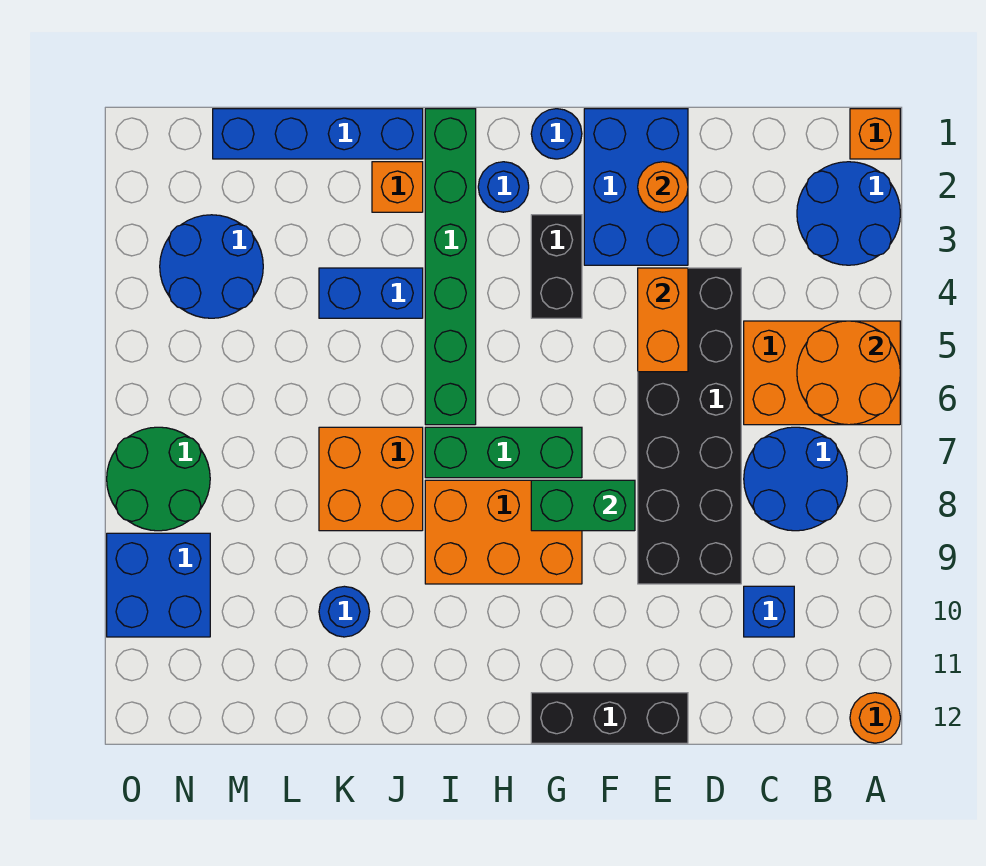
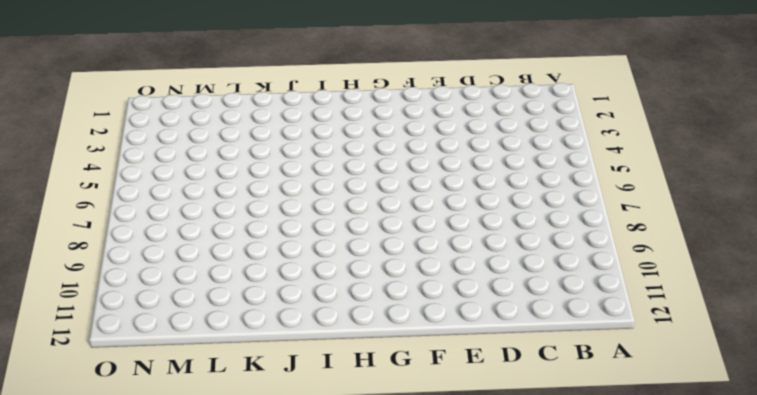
none -> orange brick A1 level 1
none -> blue round brick A2:B3 level 1
none -> orange brick A5:C6 level 1

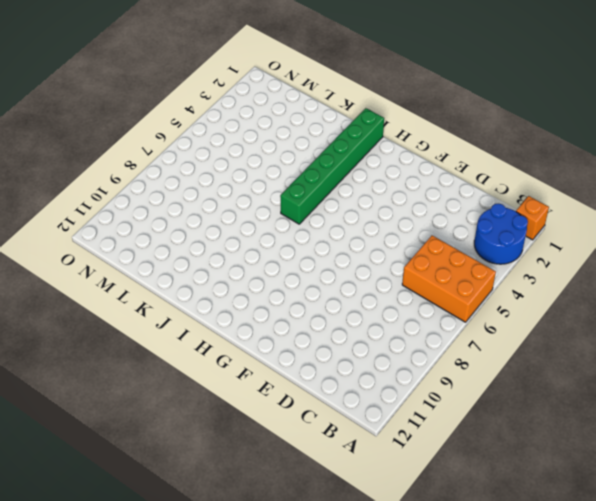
none -> orange round brick A12 level 1
none -> blue round brick B7:C8 level 1
none -> blue brick C10 level 1

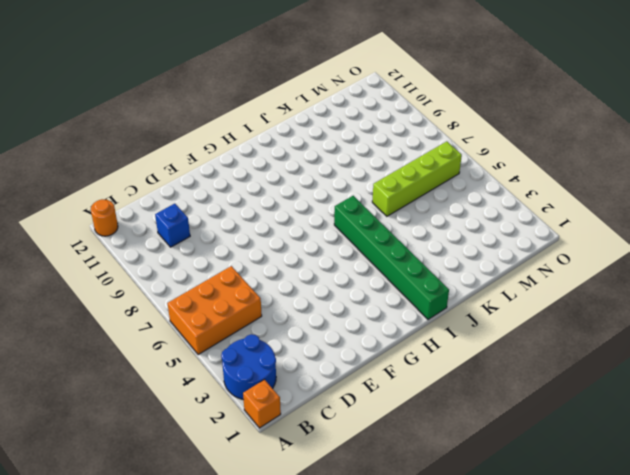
lime brick K6:N6 level 1 -> none
none -> blue round brick B7:C8 level 1
none -> black brick D4:E9 level 1
none -> blue brick E1:F3 level 1

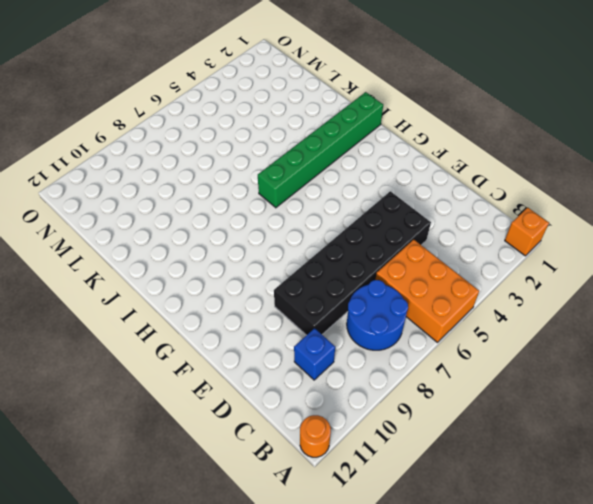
none -> blue round brick A2:B3 level 1
none -> blue brick E1:F3 level 1
none -> black brick E12:G12 level 1

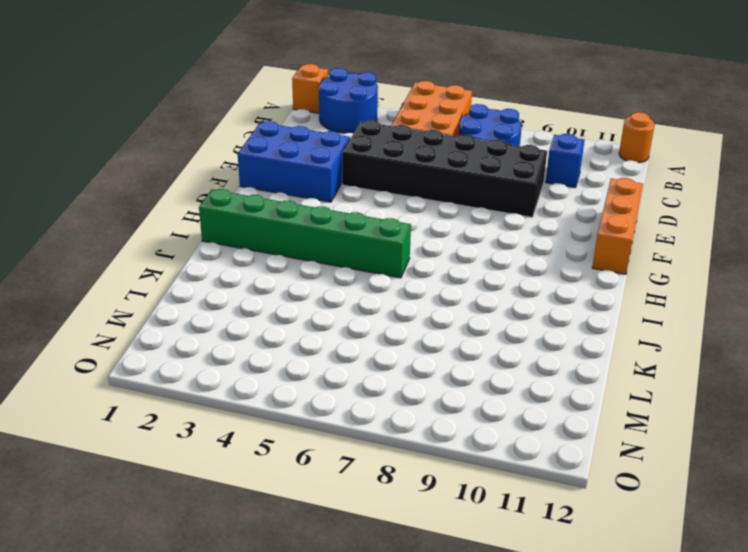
orange brick E12:G12 level 1 -> black brick E12:G12 level 1
none -> blue round brick G1 level 1
none -> black brick G3:G4 level 1
none -> green brick G7:I7 level 1

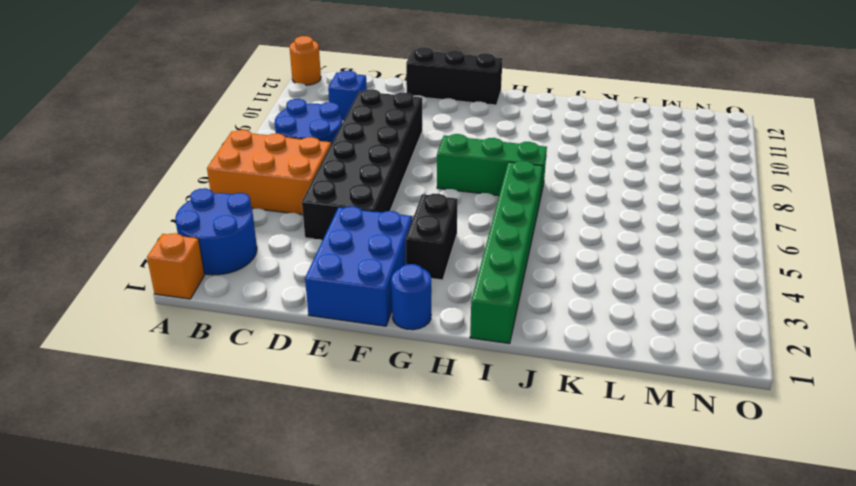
none -> orange brick G8:I9 level 1
none -> blue round brick H2 level 1
none -> blue brick J1:M1 level 1

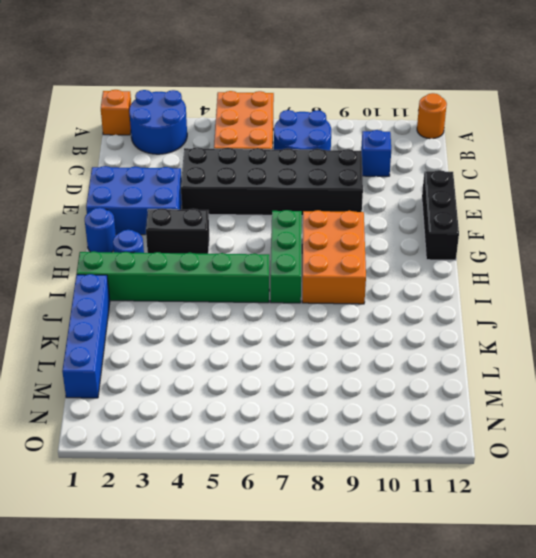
none -> orange brick J2 level 1
none -> blue brick J4:K4 level 1
none -> orange brick J7:K8 level 1

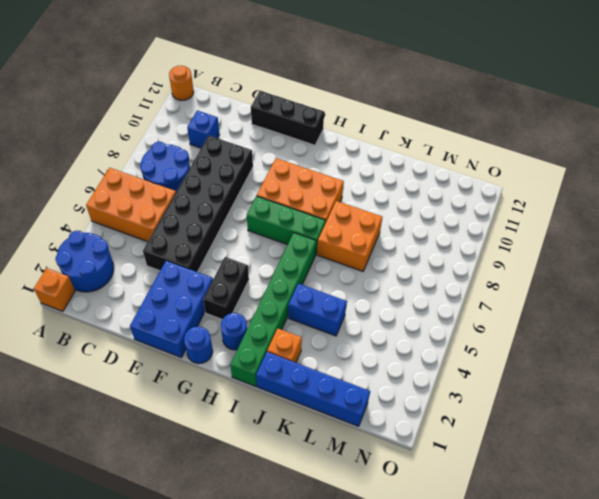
none -> blue round brick K10 level 1
none -> blue round brick M3:N4 level 1
none -> green round brick N7:O8 level 1

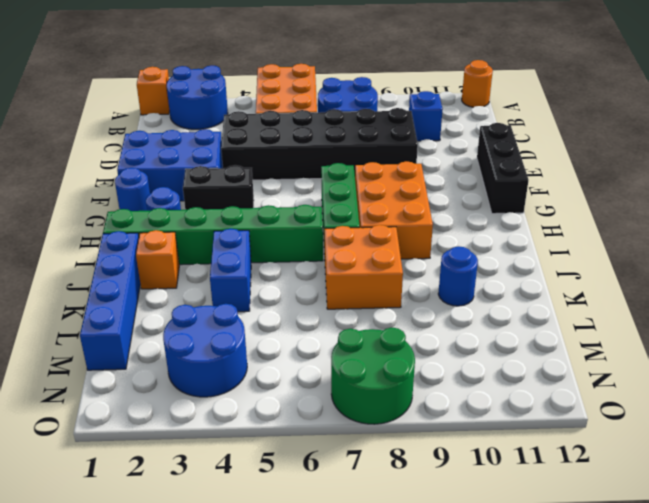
none -> blue brick N9:O10 level 1
none -> orange round brick A5:B6 level 2
none -> orange round brick E2 level 2

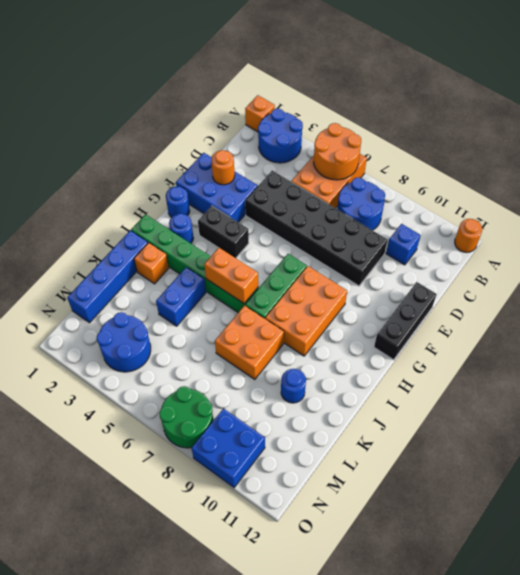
orange brick I5:I6 level 2 -> orange brick E4:E5 level 2
none -> green brick F8:G8 level 2

